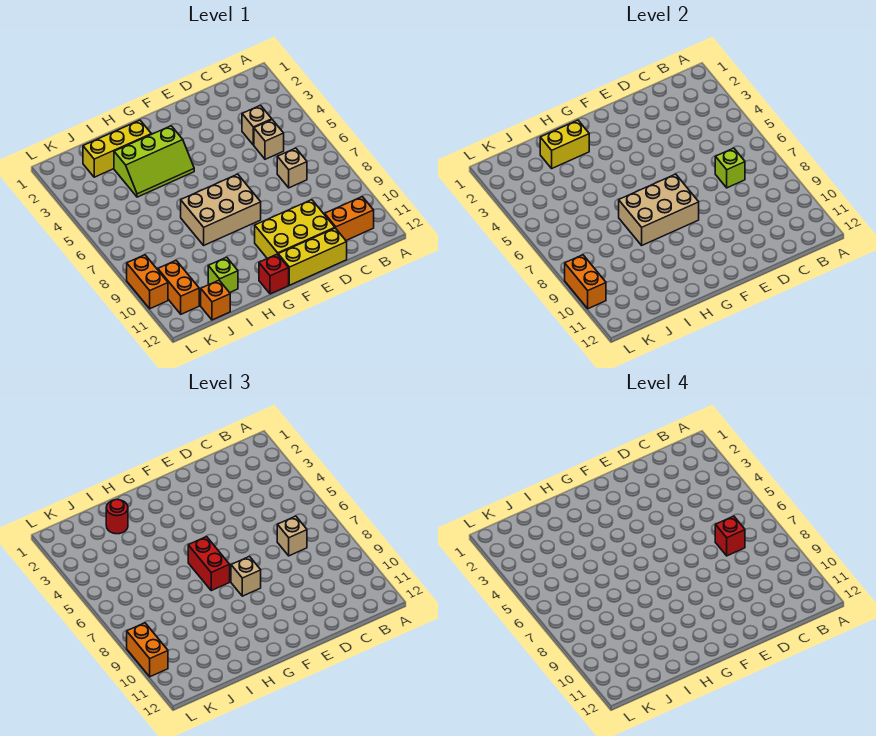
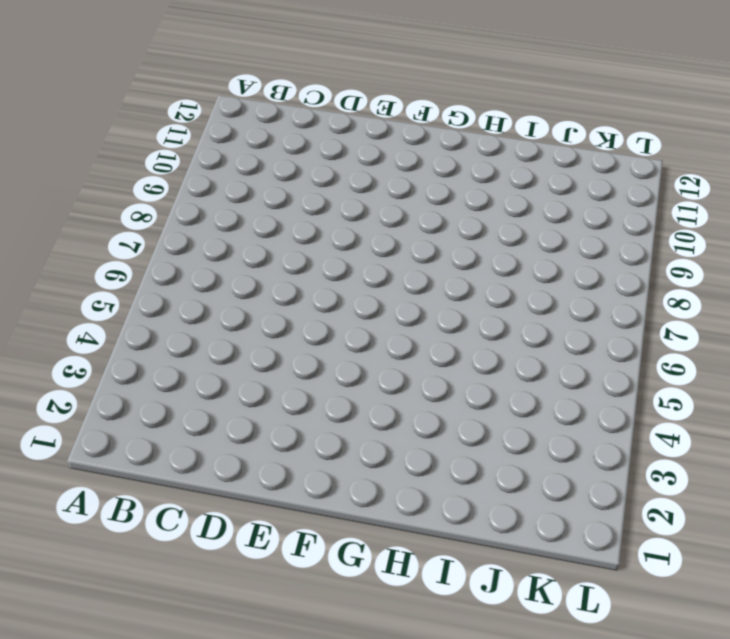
none -> orange brick B11:C11 level 1
none -> tan brick C4 level 1
none -> tan brick C5 level 1

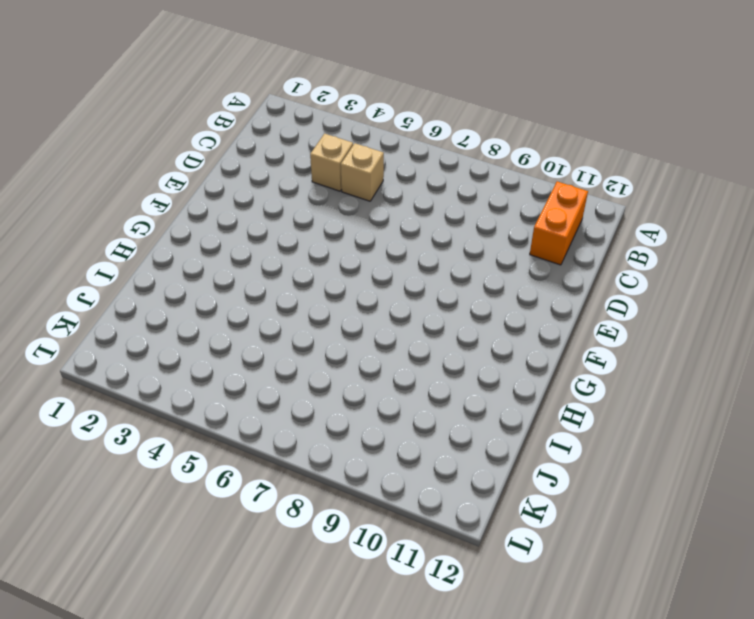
none -> tan brick C7 level 1
none -> yellow brick D10:F11 level 1
none -> yellow brick D12:F12 level 1

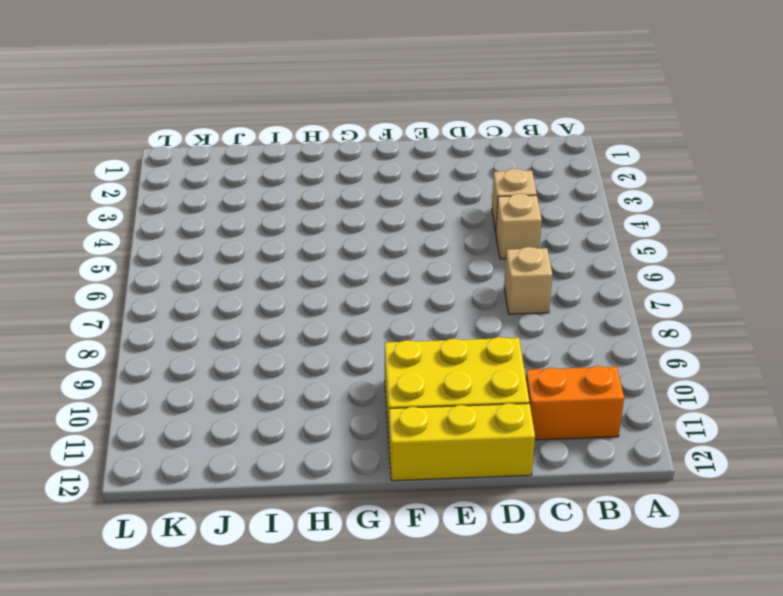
none -> tan brick F7:H8 level 1
none -> lime slope G3:I4 level 1 top 3
none -> red brick G12 level 1

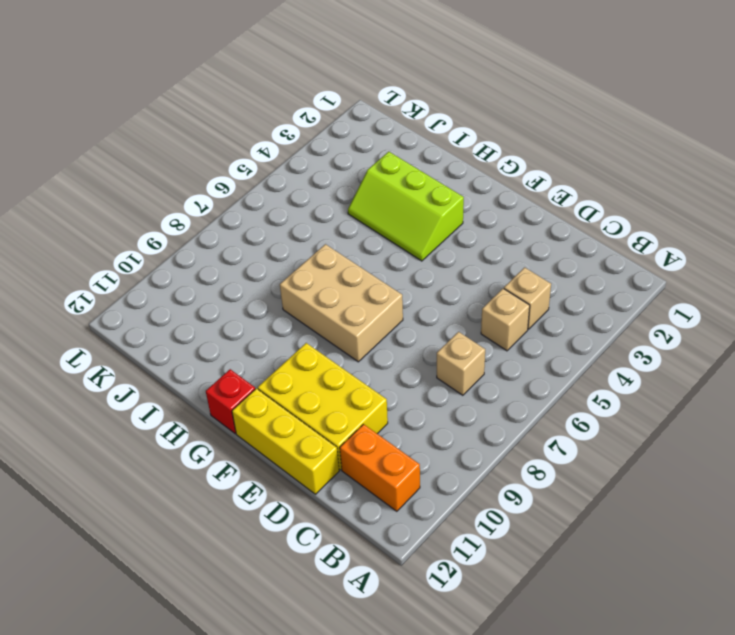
none -> yellow brick H2:J2 level 1
none -> lime brick I11 level 1
none -> orange brick J12 level 1

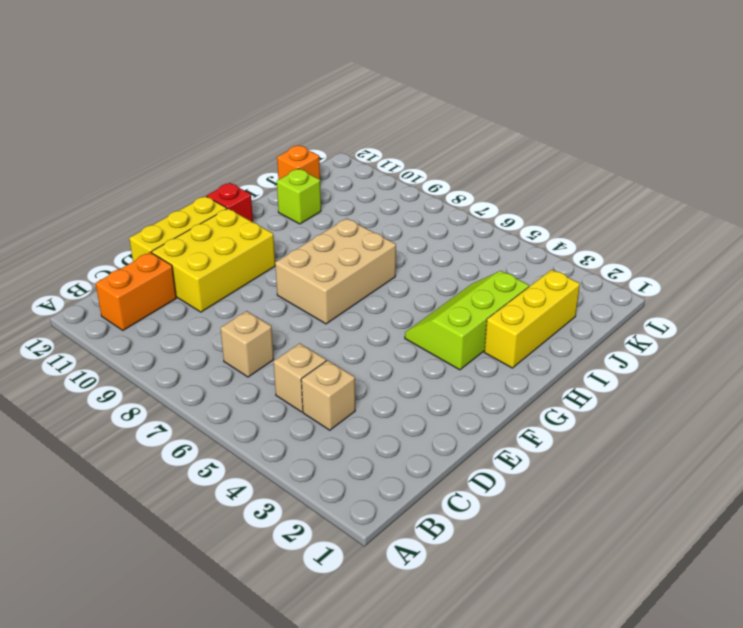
none -> orange brick K10:K11 level 1
none -> orange brick L9:L10 level 1
none -> lime brick C7 level 2

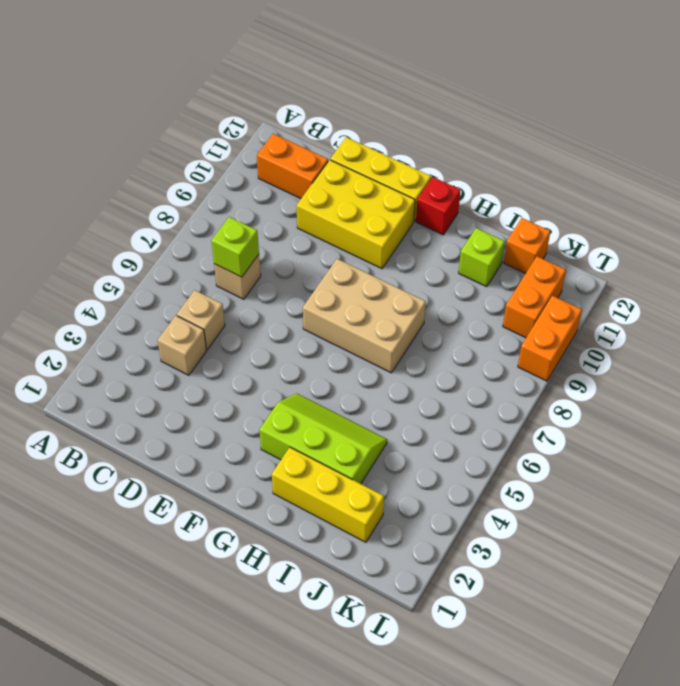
none -> tan brick F7:H8 level 2
none -> yellow brick H2:I2 level 2
none -> orange brick L9:L10 level 2

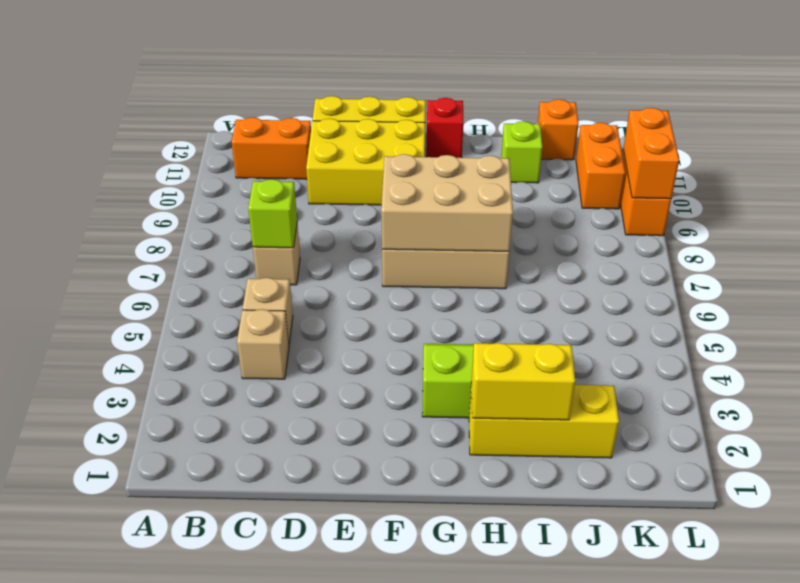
none -> tan brick C7 level 3
none -> tan brick F8 level 3
none -> red brick G6:G7 level 3

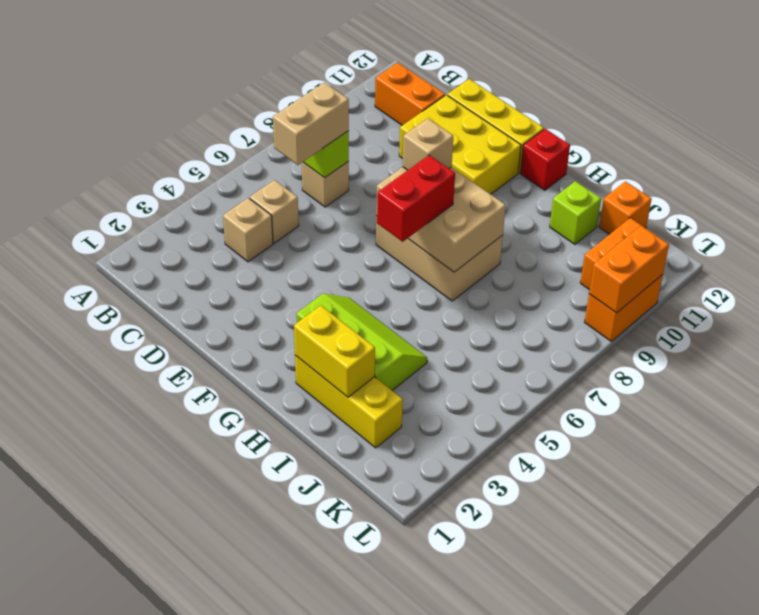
tan brick C6:C7 level 3 -> tan brick C7 level 3
none -> red round brick I2 level 3
none -> orange brick L9:L10 level 3
none -> red brick C7 level 4

